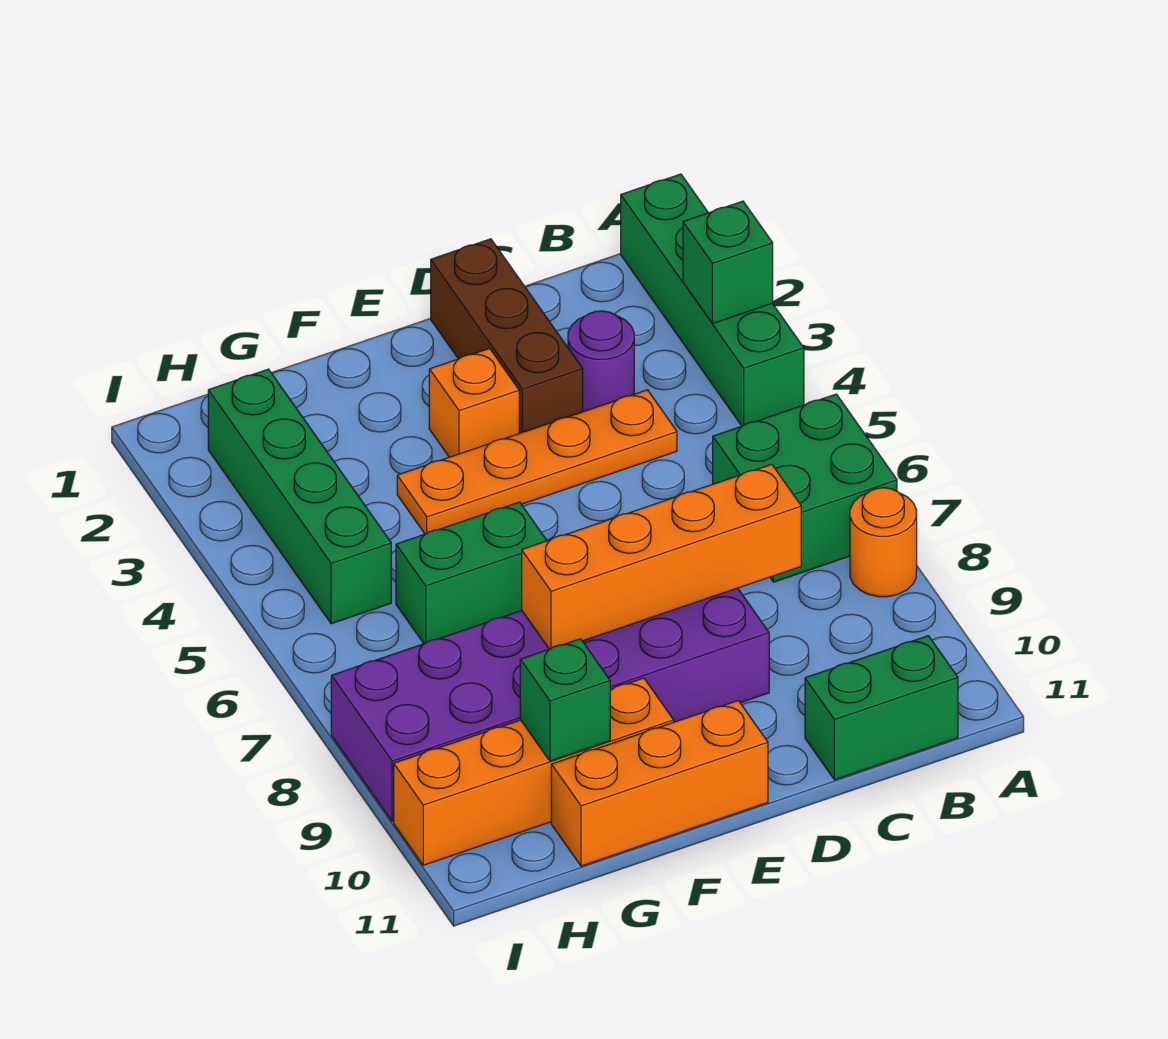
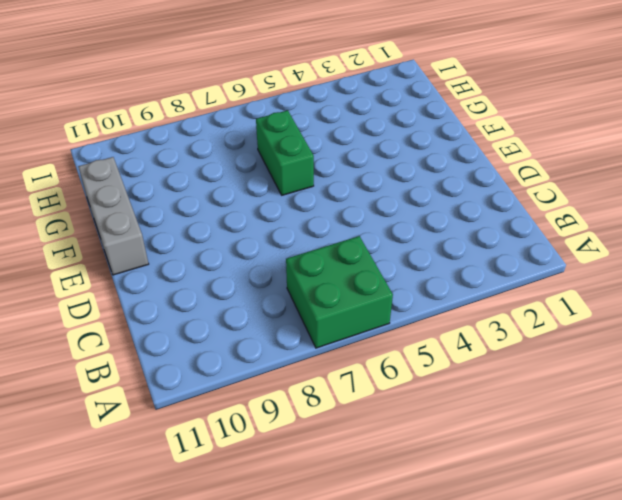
grey brick E11:G11 level 1 -> orange brick E11:G11 level 1
none -> green brick A1:A4 level 1
none -> orange round brick A8 level 1
none -> green brick B11:C11 level 1

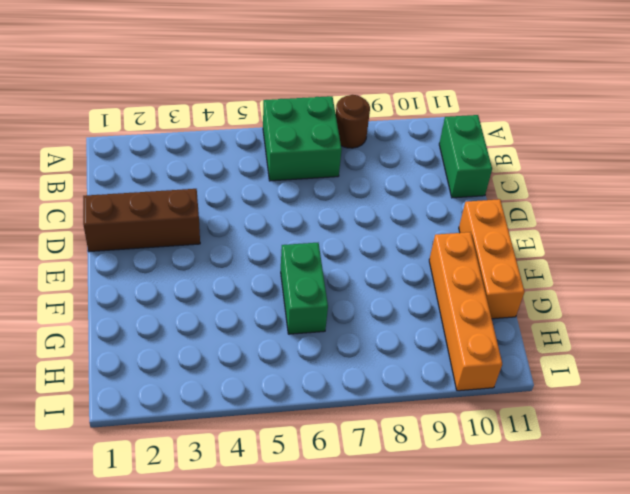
brown round brick A8 level 1 -> orange round brick A8 level 1
none -> green brick A1:A4 level 1
none -> purple round brick C3 level 1
none -> orange plate C4:F4 level 1

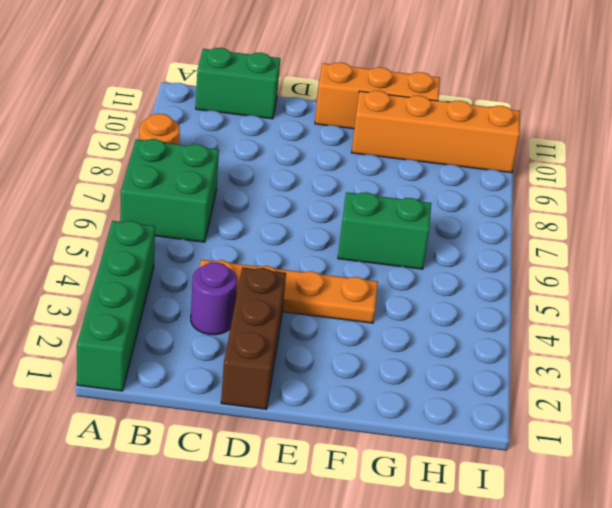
none -> purple brick D8:I9 level 1
none -> orange brick E3 level 1
none -> green brick H2:H5 level 1

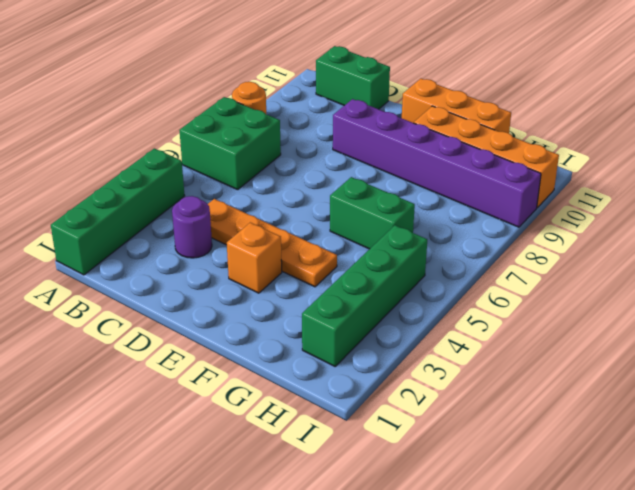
purple brick D9:I9 level 1 -> purple brick D8:I9 level 1
none -> brown brick D1:D3 level 1
none -> green brick A3 level 2
none -> orange brick C8:F8 level 2

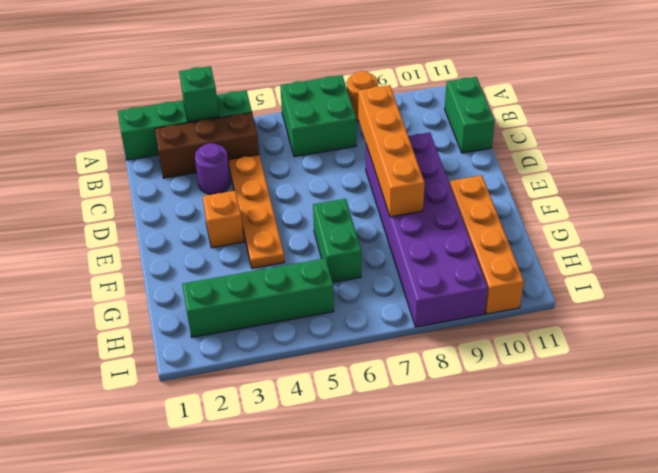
brown brick B2:B4 level 1 -> brown brick D1:D3 level 1
none -> orange brick E11:G11 level 1
none -> green brick G10 level 2

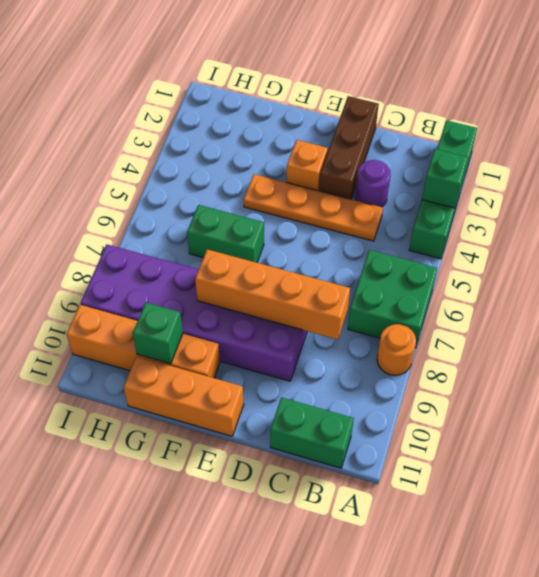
none -> green brick H2:H5 level 1

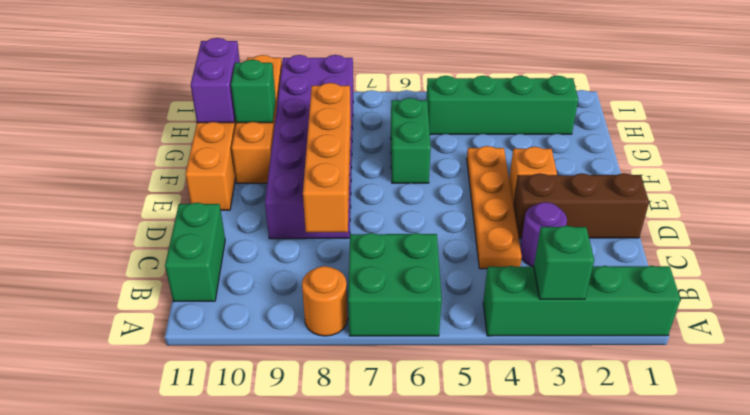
purple brick G11:H11 level 2 -> none

